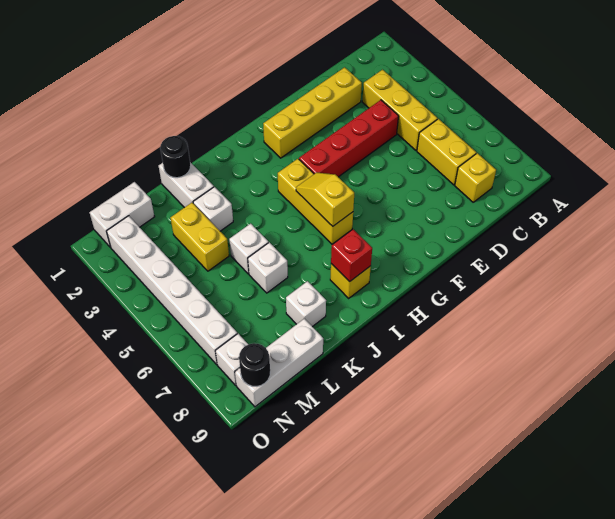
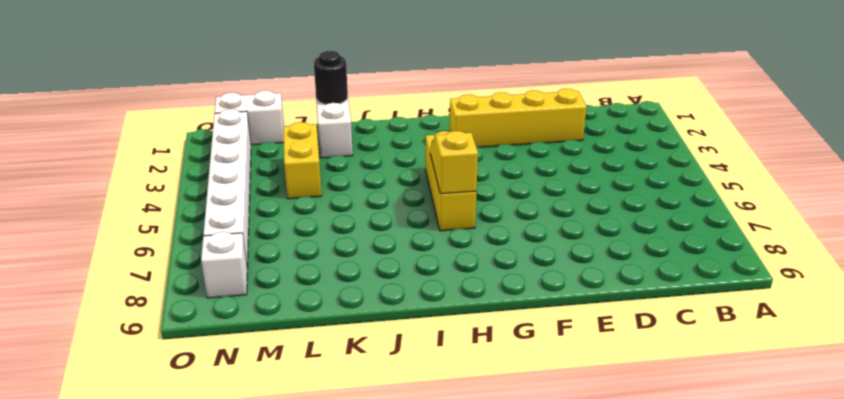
none -> yellow brick C3:C5 level 1
none -> yellow brick C6:C7 level 1
none -> yellow brick C8 level 1

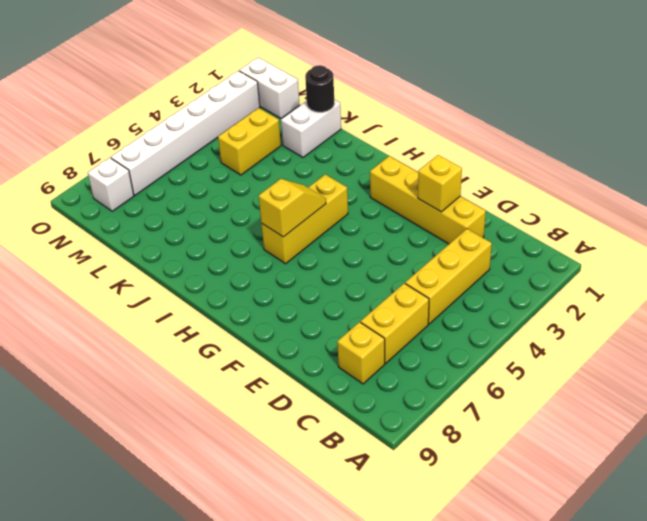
yellow brick E2 level 2 -> yellow brick I8 level 1
none -> red brick D4:G4 level 1
none -> white brick K3 level 1
none -> white brick K5 level 1

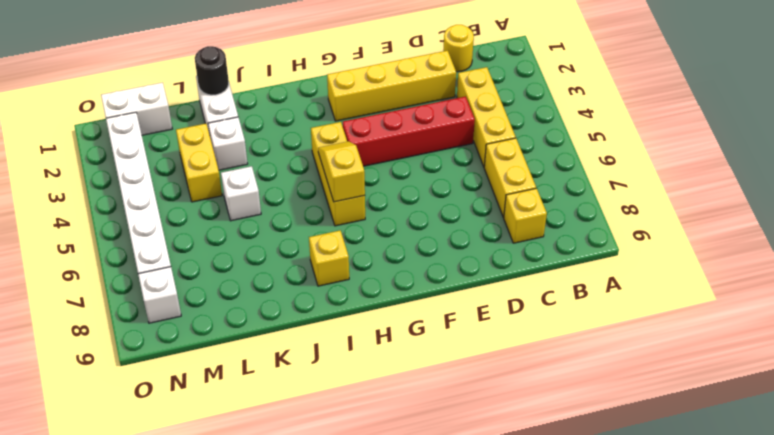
yellow round brick C1 level 1 -> none
none -> white brick K6 level 1
none -> white brick K8 level 1
none -> white brick L9:N9 level 1

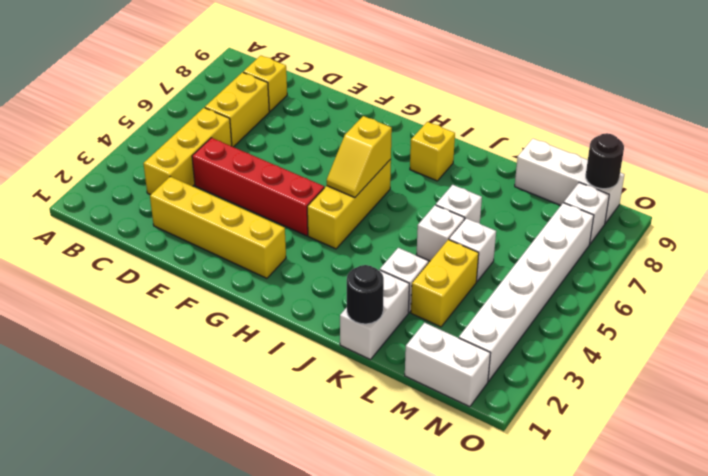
white brick L5 level 1 -> white brick K8 level 1
none -> red brick I8 level 2

